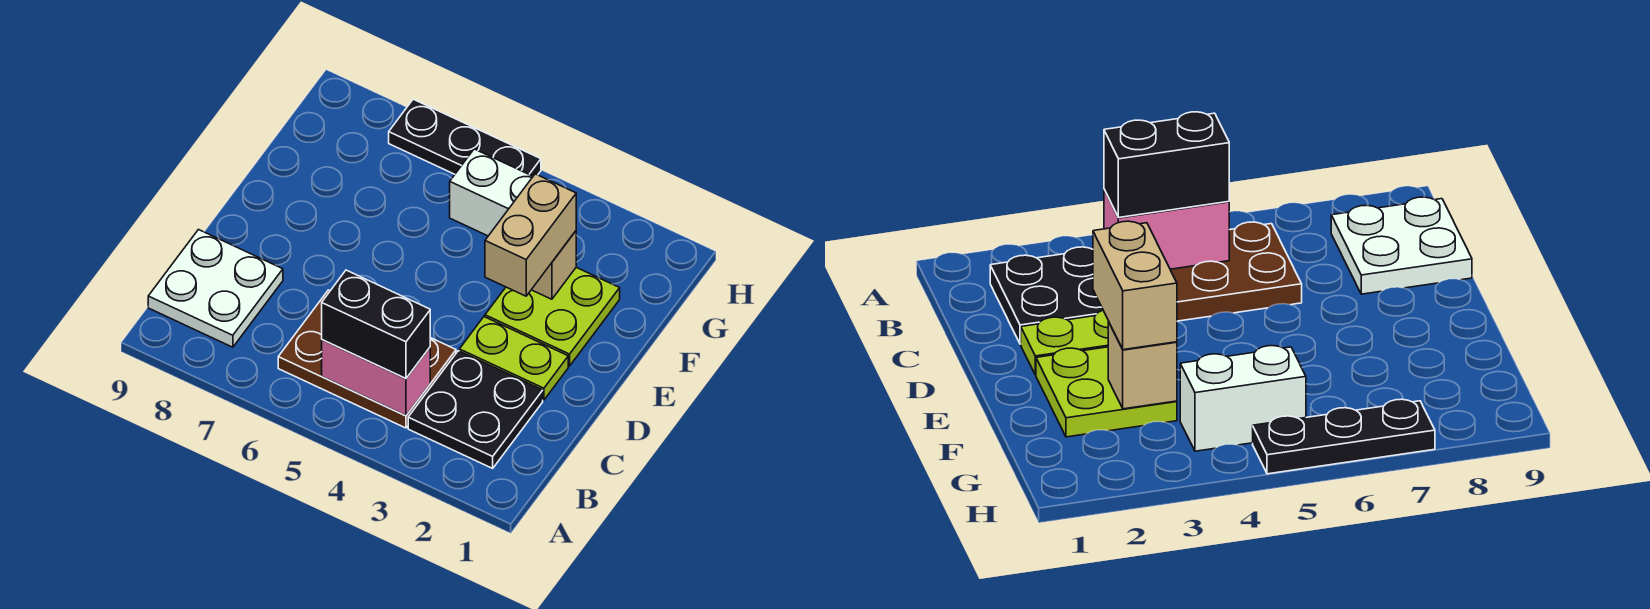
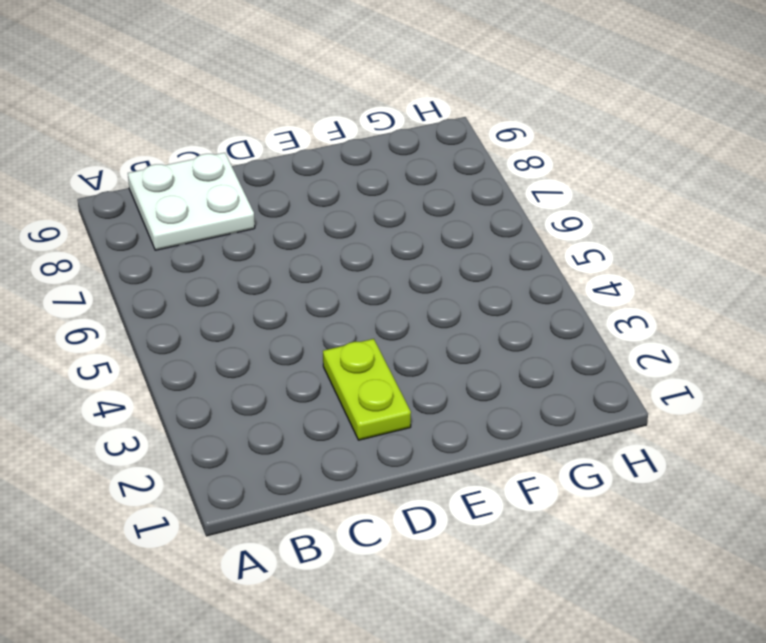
none -> black plate B2:C3 level 1
none -> brown plate B4:C6 level 1

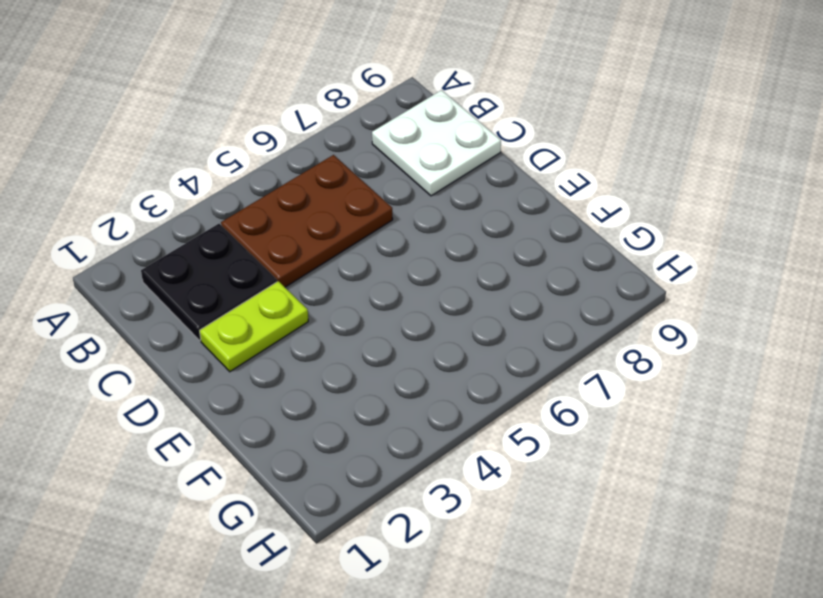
none -> lime plate E2:F3 level 1
none -> white brick G4:G5 level 1

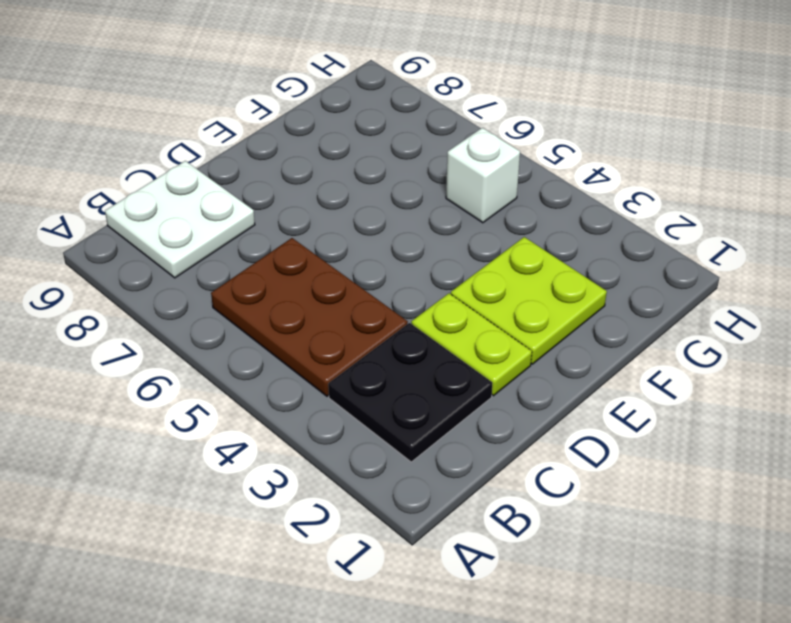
white brick G5 level 1 -> white brick G4:G5 level 1
none -> black plate H5:H7 level 1
none -> pink brick B4:B5 level 2

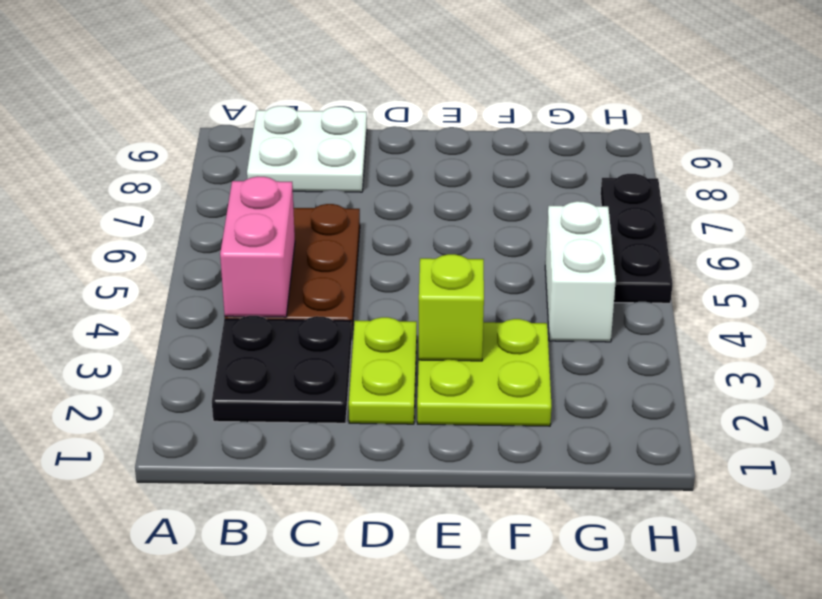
lime brick E3 level 2 -> none
none -> tan brick F3 level 2
none -> black brick B4:B5 level 3

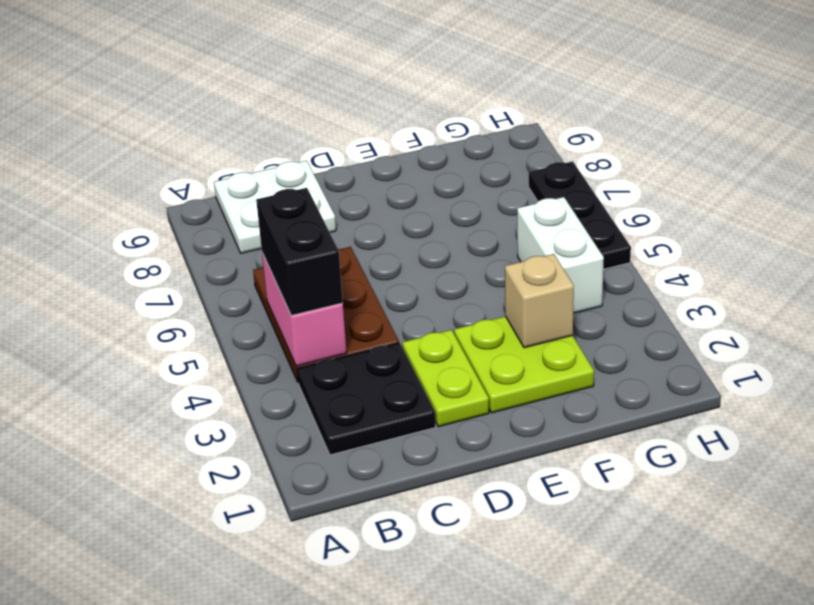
none -> tan brick E3:F3 level 3

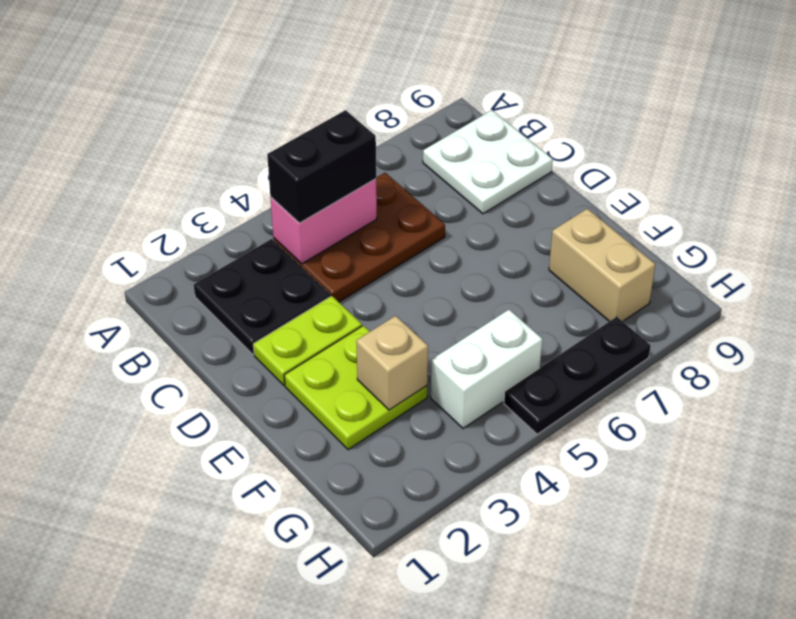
tan brick F8:G8 level 1 -> tan brick E3:F3 level 3

